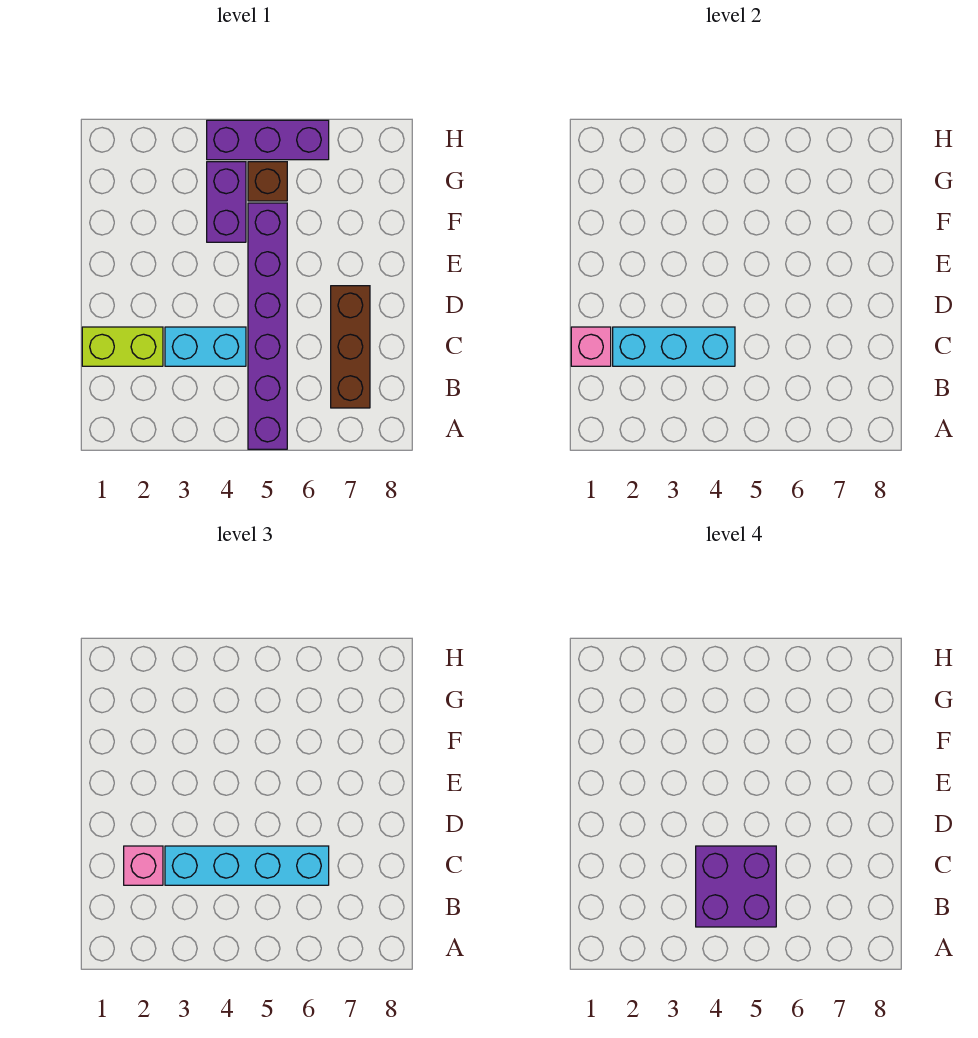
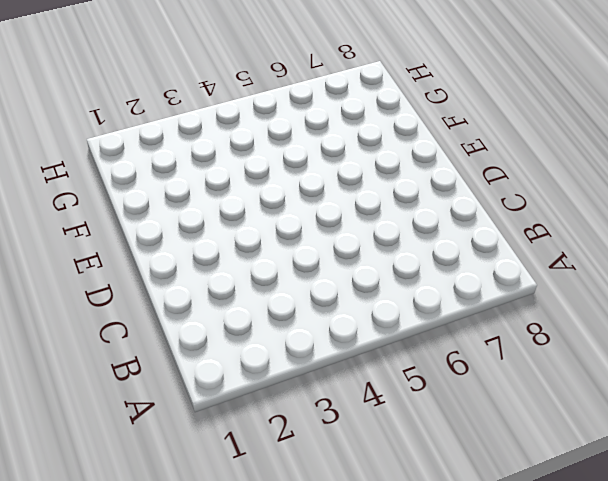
none -> purple brick A5:F5 level 1
none -> brown brick B7:D7 level 1
none -> lime brick C1:C2 level 1

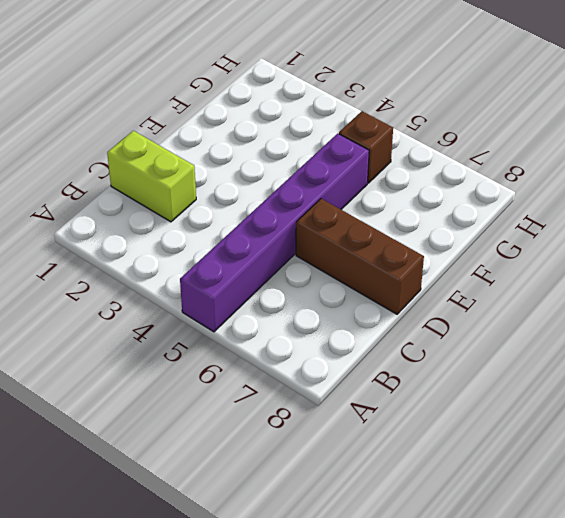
brown brick D6:D8 level 1 -> brown brick B7:D7 level 1
none -> cyan brick C3:C4 level 1
none -> purple brick F4:G4 level 1
none -> purple brick H4:H6 level 1

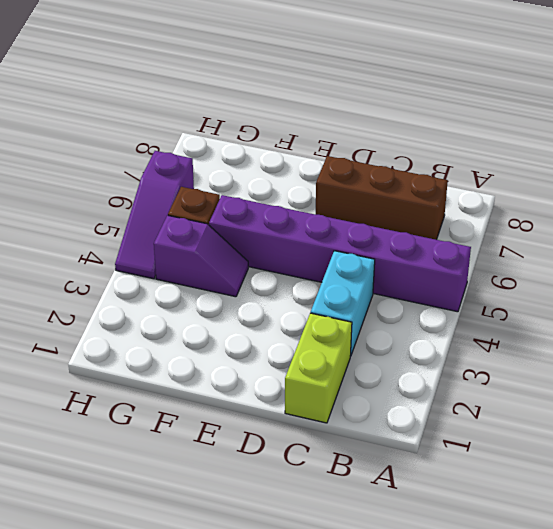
purple slope F4:G4 level 1 top G -> purple brick F4:G4 level 1
purple slope H4:H6 level 1 top 6 -> purple brick H4:H6 level 1
none -> pink brick C1 level 2
none -> cyan brick C2:C4 level 2
none -> pink brick C2 level 3

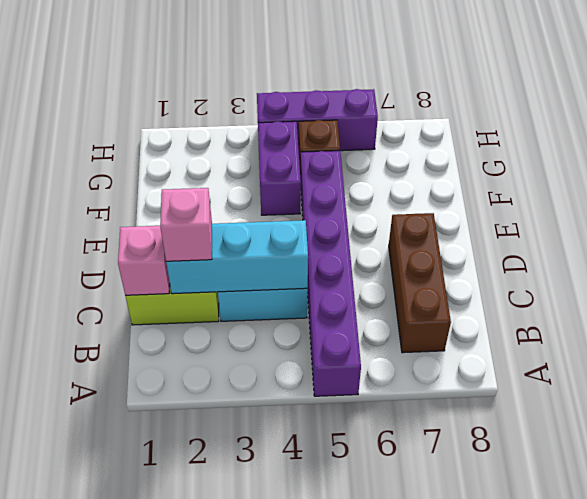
none -> cyan brick C3:C6 level 3
none -> purple brick B4:C5 level 4

